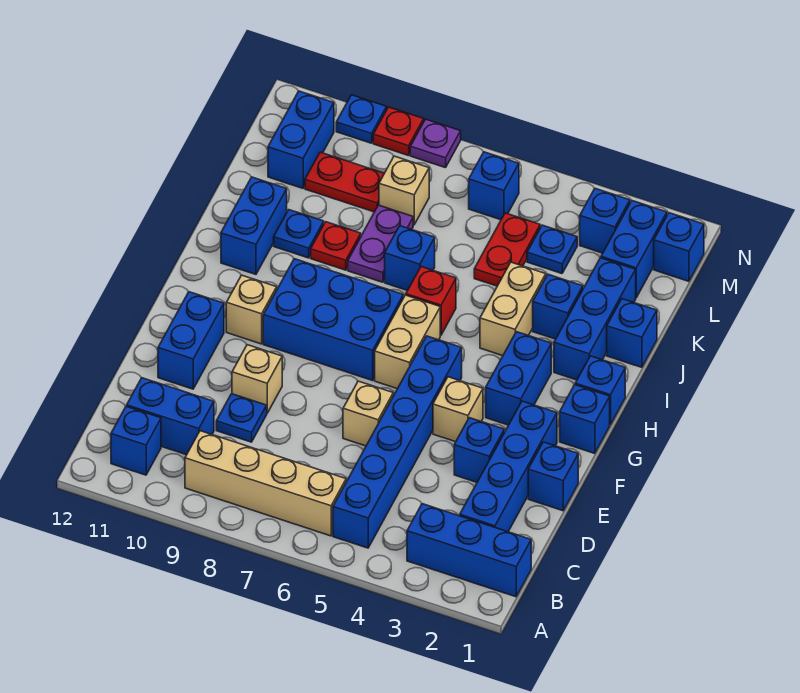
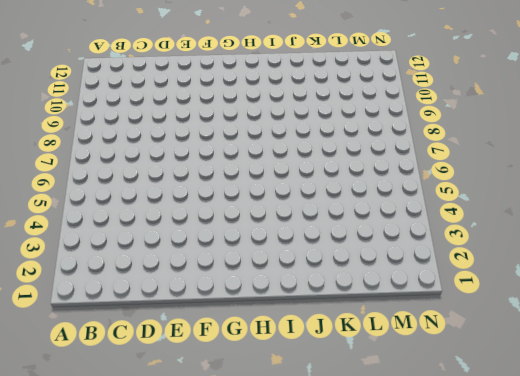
none -> blue brick B1:B3 level 1
none -> blue brick B5:G5 level 1
none -> tan brick B6:B9 level 1
none -> blue brick B11 level 1

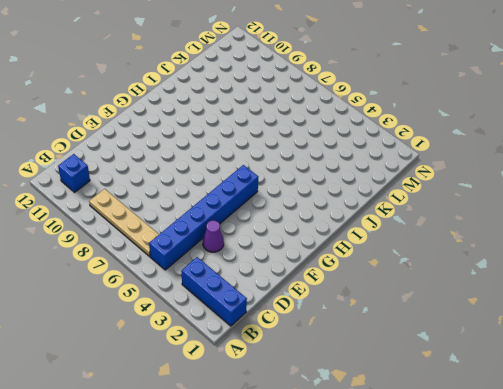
tan plate B6:B9 level 1 -> tan brick B6:B9 level 1
purple cone D4 level 1 -> none
none -> blue brick C2:F2 level 1
none -> blue brick C10:C11 level 1
none -> blue plate D9 level 1
none -> blue brick E1 level 1

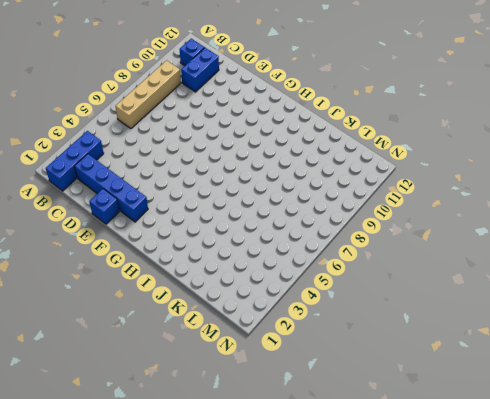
none -> blue brick B5:G5 level 1
none -> blue plate D9 level 1
none -> blue brick E3 level 1
none -> tan brick E6 level 1

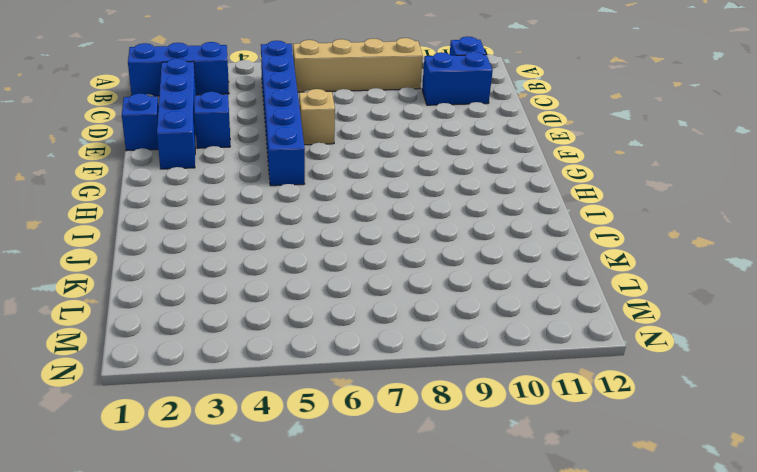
none -> blue plate D9 level 1
none -> tan brick E9 level 1
none -> blue brick E11:F11 level 1
none -> tan brick F4 level 1

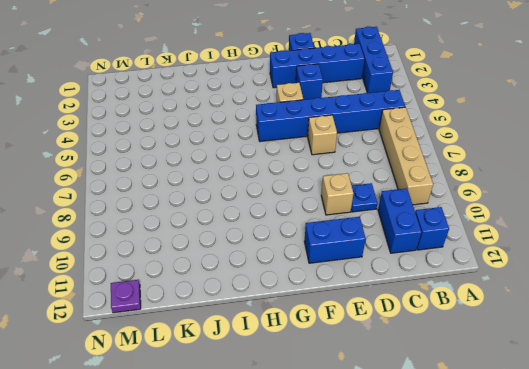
purple plate M12 level 1 -> purple plate N8 level 1
none -> blue brick G1 level 1
none -> blue brick G3:H3 level 1
none -> tan brick G6:H6 level 1
none -> blue brick G7:H9 level 1

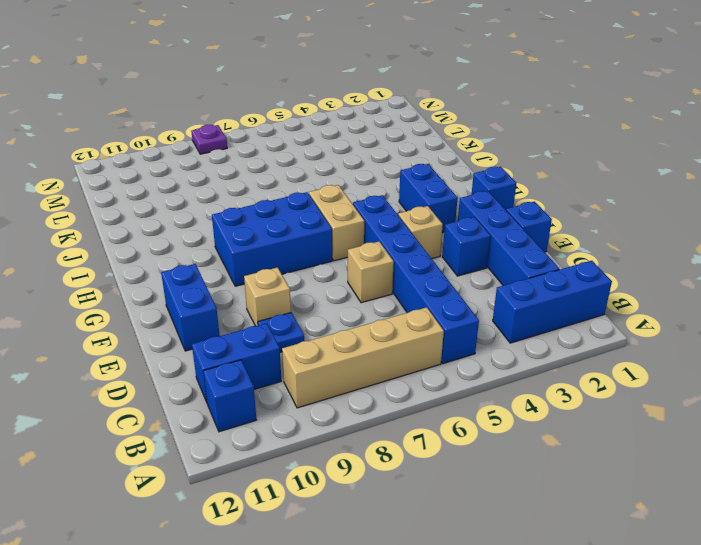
none -> tan brick G10 level 1
none -> blue brick H1 level 1
none -> blue brick I2:K2 level 1
none -> tan brick I4:J4 level 1

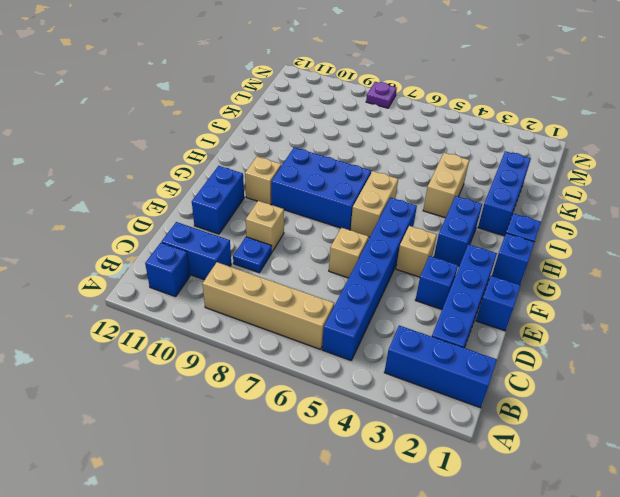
none -> red brick I6 level 1
none -> blue brick I11:J11 level 1
none -> blue brick J1 level 1
none -> blue brick J3 level 1

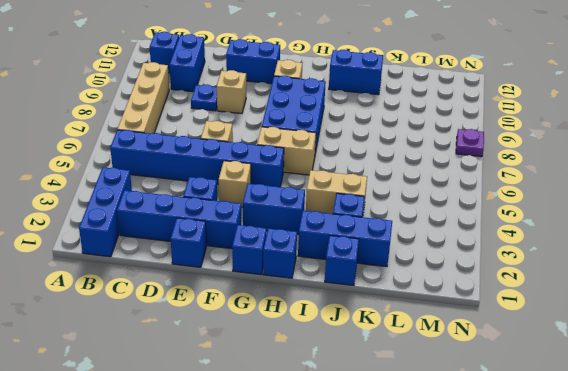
none -> red brick I6 level 1
none -> blue brick J7 level 1
none -> purple plate J8:K8 level 1
none -> red plate J9 level 1

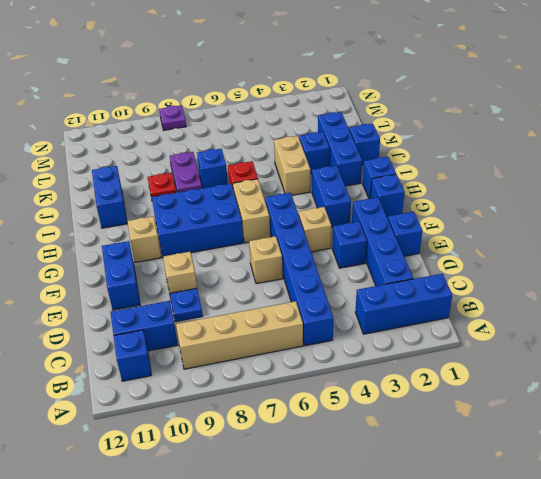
none -> blue plate J10 level 1
none -> red plate K5:L5 level 1
none -> blue brick L2:M2 level 1
none -> blue plate L4 level 1

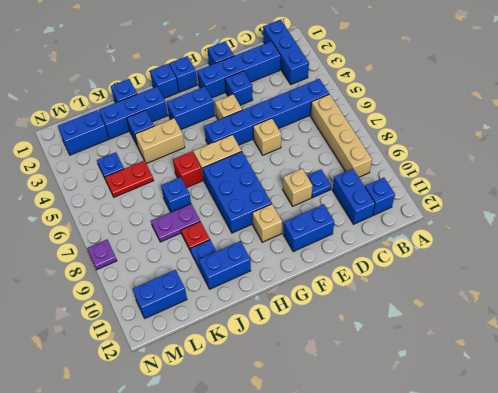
none -> tan brick L8 level 1
none -> red plate L9:L10 level 1
none -> blue brick M1 level 1
none -> blue brick M3 level 1

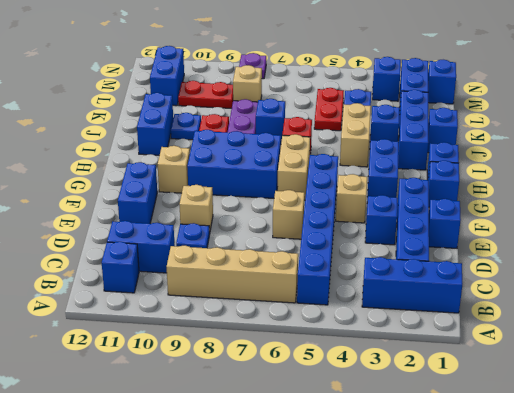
none -> blue brick M6 level 1
none -> red plate N9 level 1
none -> blue plate N10 level 1

